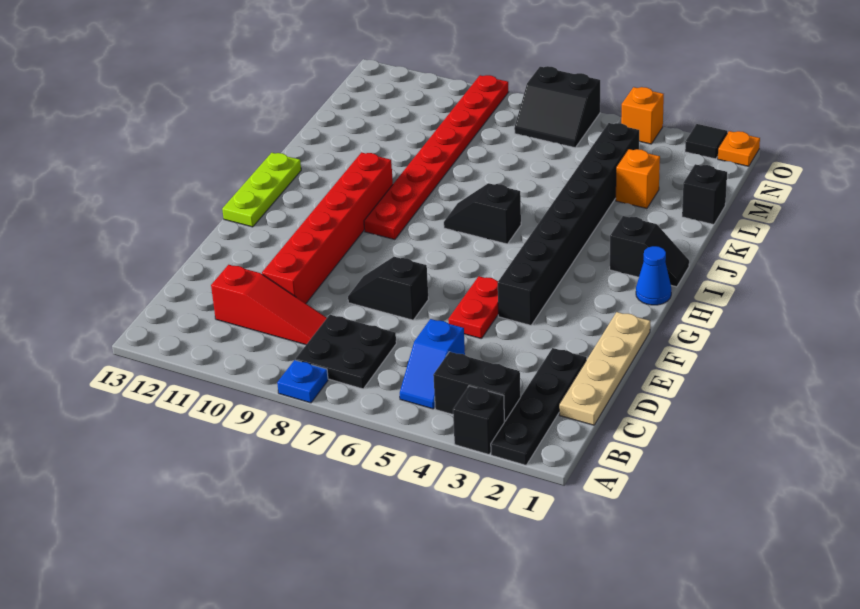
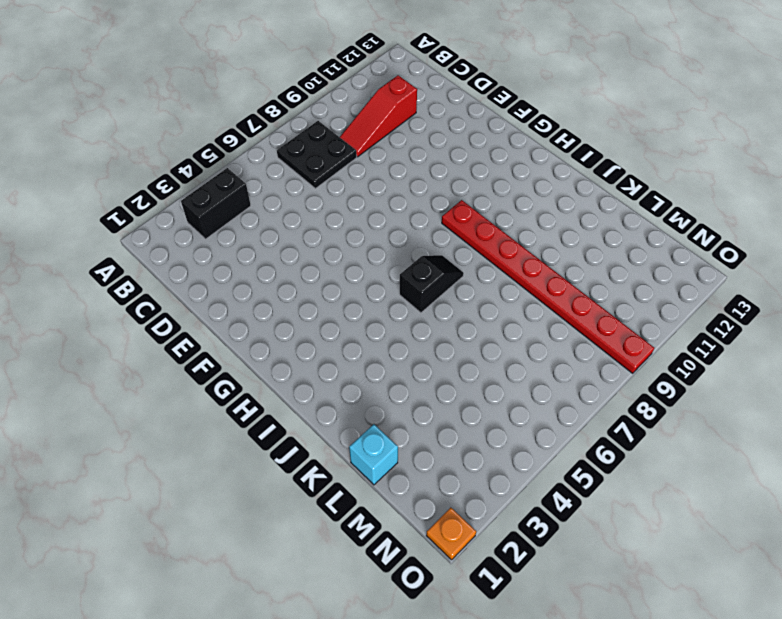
cyan brick L1 level 1 -> black brick L1 level 1
none -> black plate A2:D2 level 1
none -> black brick A3 level 1
none -> blue plate A8 level 1

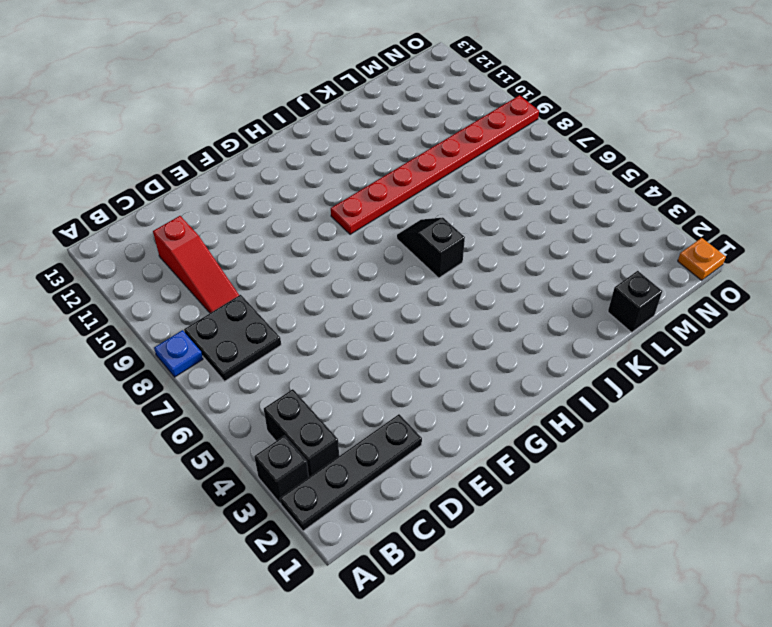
none -> blue slope B5:C5 level 1 top C
none -> tan plate C1:F1 level 1
none -> red brick D10:I10 level 1

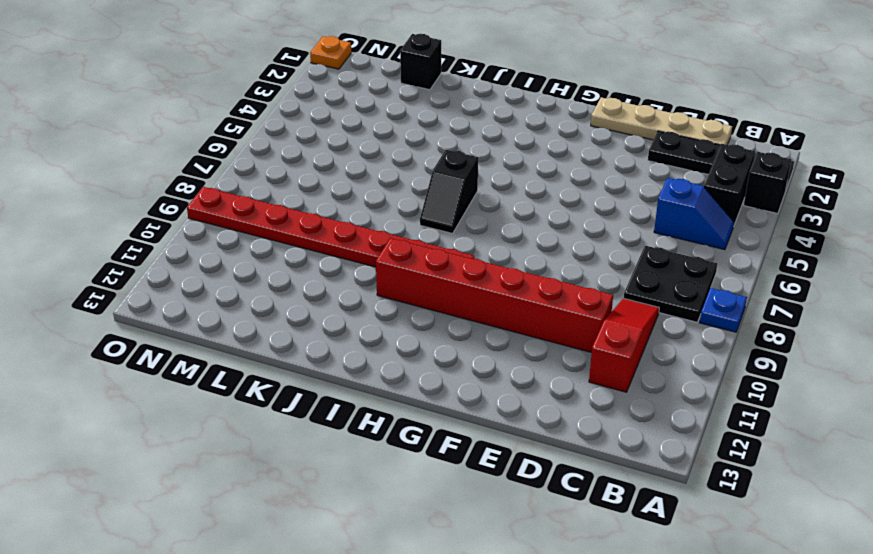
none -> red plate E5:F5 level 1
none -> black slope E7:E8 level 1 top 7
none -> black brick F4:M4 level 1

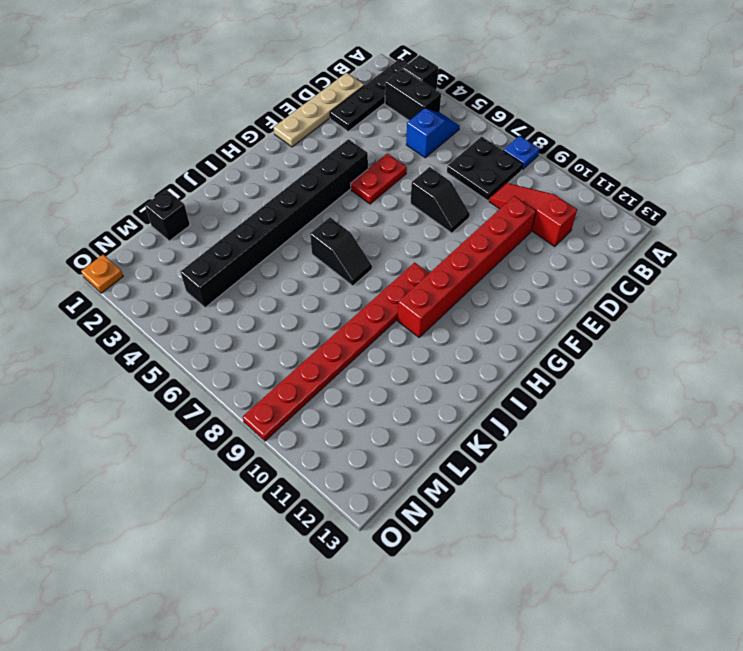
none -> lime plate G13:I13 level 1
none -> blue cone H1 level 1
none -> black slope I1:I2 level 1 top 2

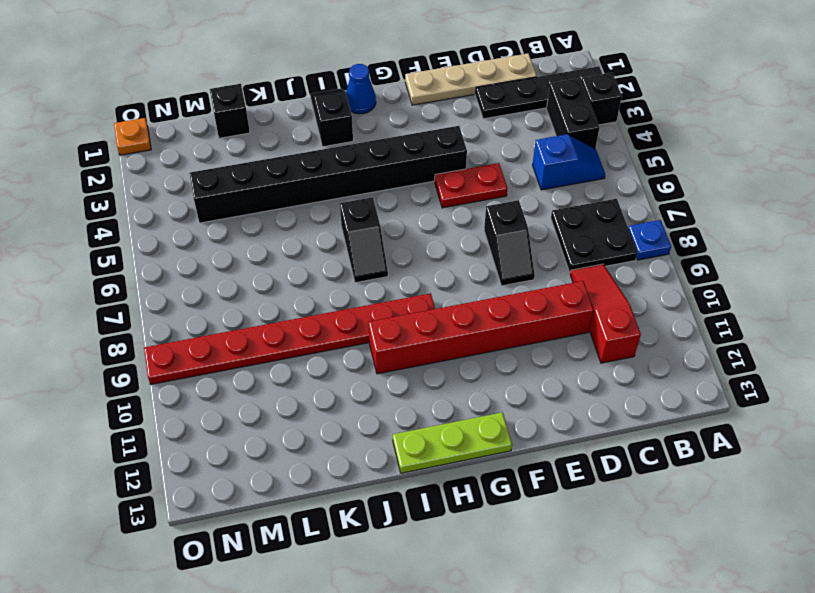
none -> orange brick L3 level 1
none -> black slope N6:O7 level 1 top O
none -> black tile O2 level 1

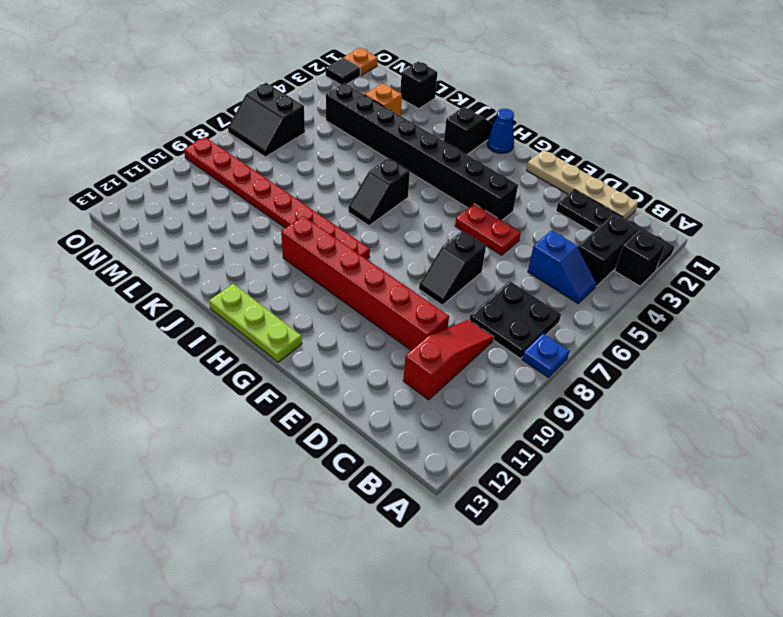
black slope N6:O7 level 1 top 6 -> black slope N6:O7 level 1 top O
none -> orange brick O4 level 1

